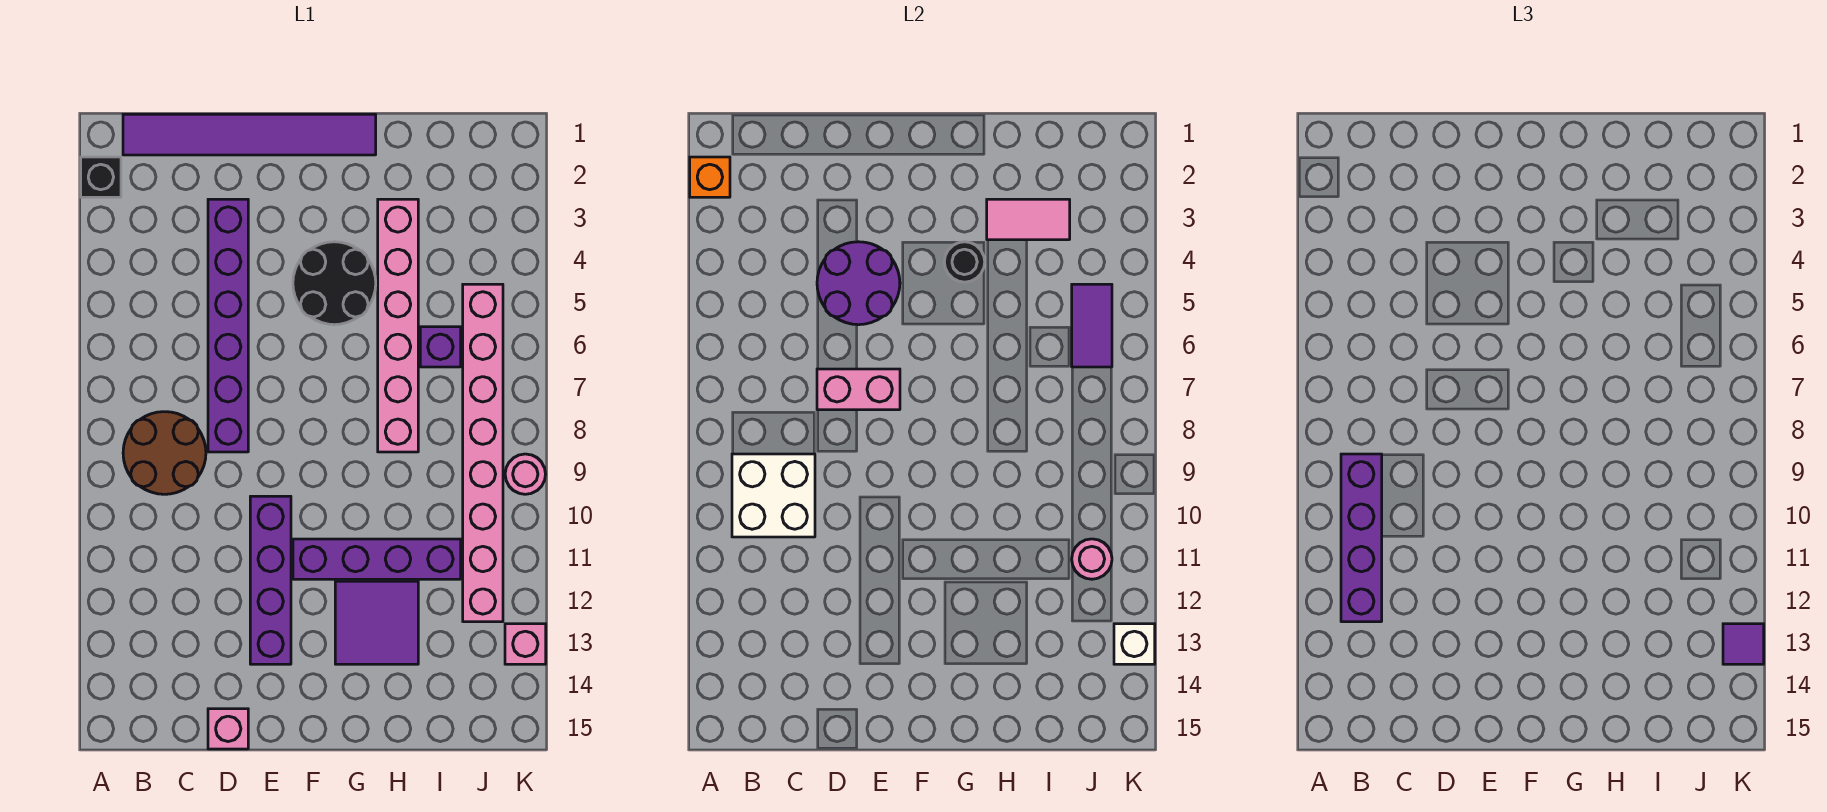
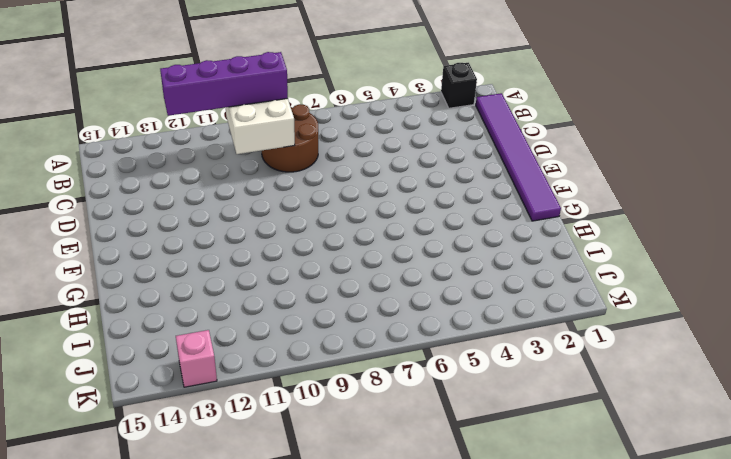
none -> purple brick D3:D8 level 1
none -> pink brick D15 level 1
none -> purple brick E10:E13 level 1

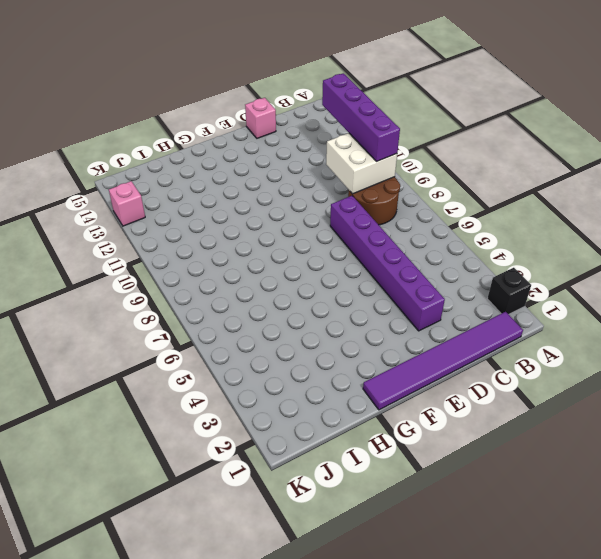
none -> purple brick E10:E13 level 1
none -> black round brick F4:G5 level 1
none -> purple brick F11:I11 level 1

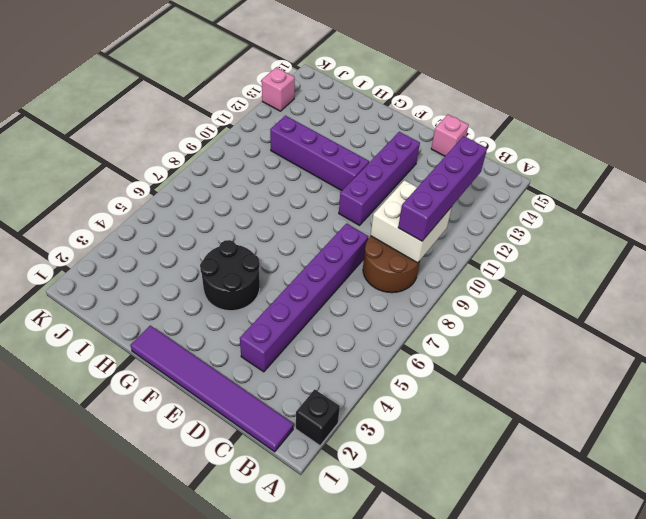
none -> purple tile G12:H13 level 1
none -> pink brick H3:H8 level 1
none -> purple brick I6 level 1

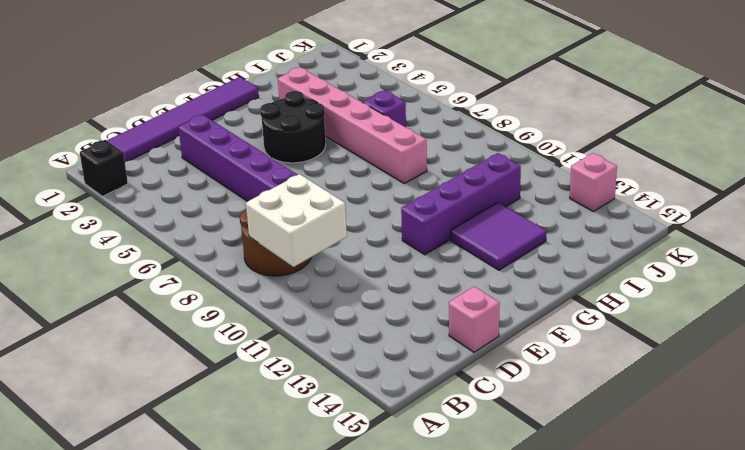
none -> purple brick E10:E13 level 1
none -> pink brick J5:J12 level 1
none -> pink round brick K9 level 1

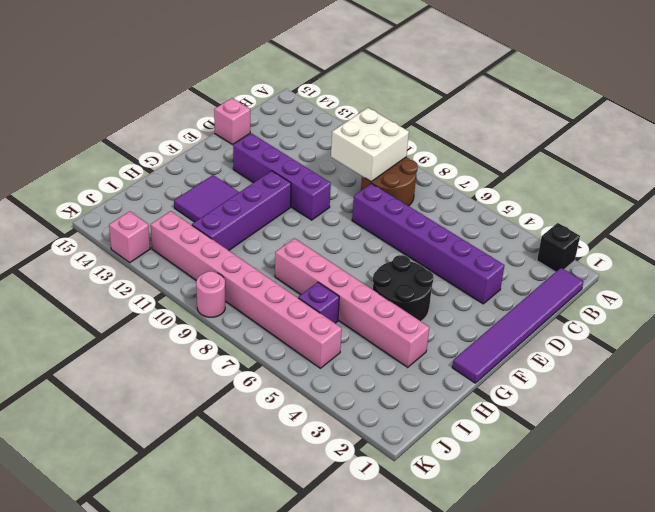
none -> orange brick A2 level 2
none -> purple round brick D4:E5 level 2
none -> pink brick D7:E7 level 2

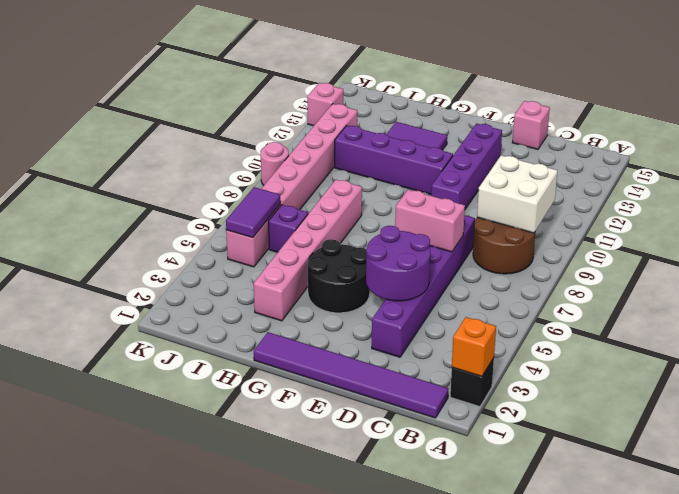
none -> black round brick G4 level 2
none -> pink tile H3:I3 level 2
none -> pink round brick J11 level 2

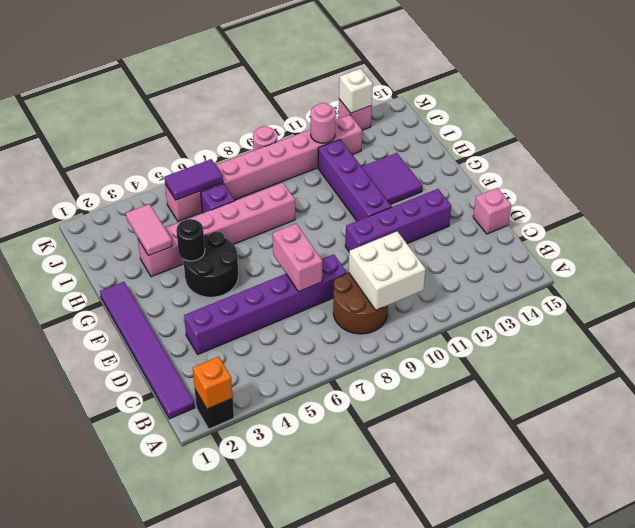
none -> purple round brick D4:E5 level 2
none -> purple brick B9:B12 level 3
none -> purple tile K13 level 3

